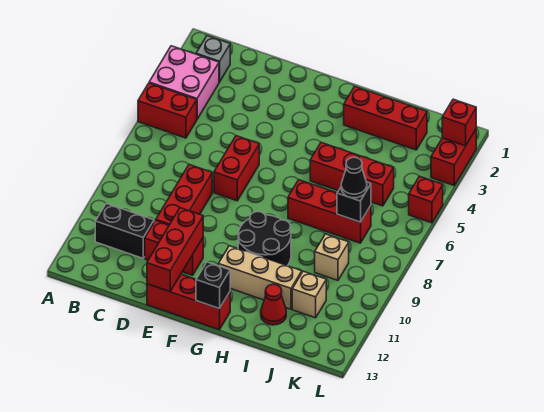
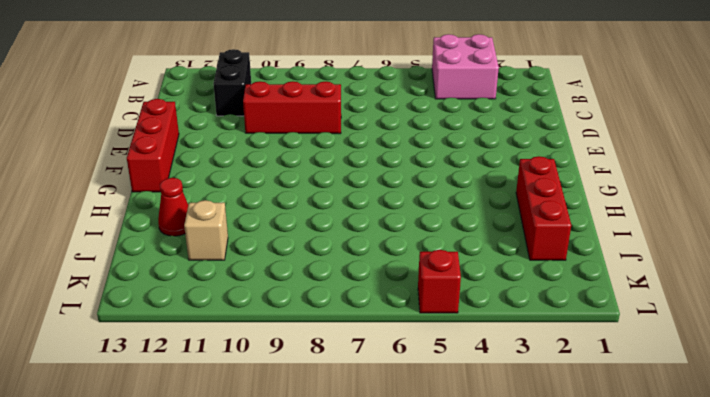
none -> red brick A5:B5 level 1
none -> grey brick B2 level 1
none -> red brick D11:E11 level 1

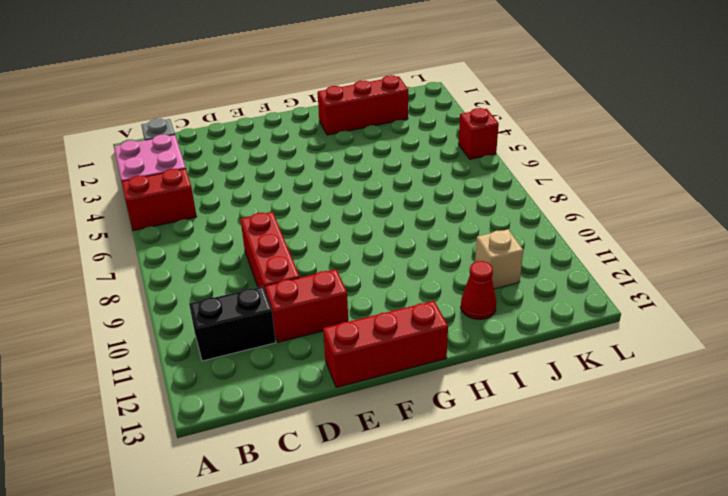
none -> red brick E6:E7 level 1
none -> black round brick G9:H10 level 1
none -> tan brick G11:I11 level 1

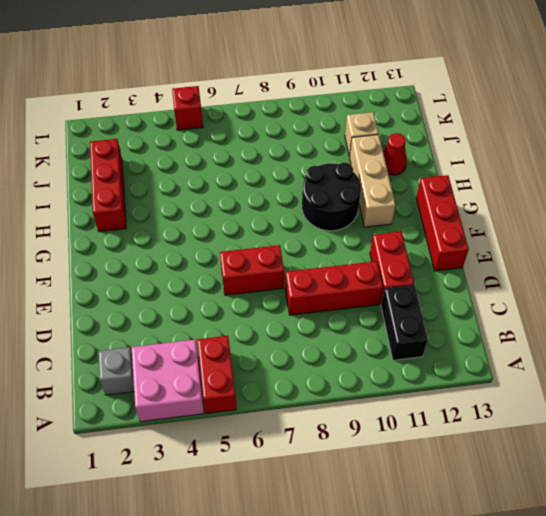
none -> red brick H5:J5 level 1
none -> red brick H7:J7 level 1
none -> tan brick J9 level 1

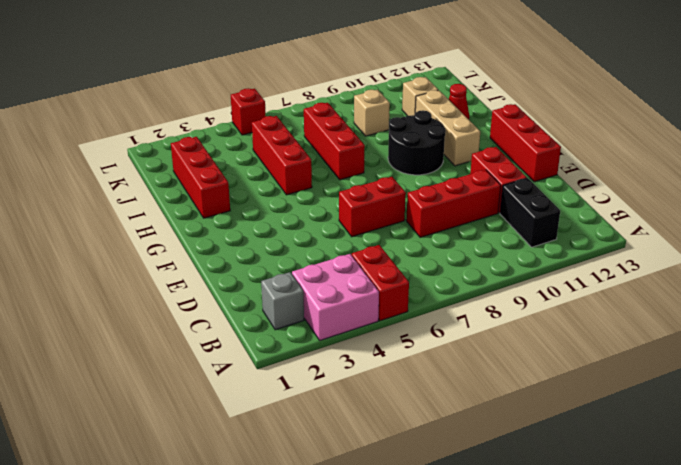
none -> red brick L2:L3 level 1
none -> red brick E11:E13 level 2
none -> black brick G13 level 2

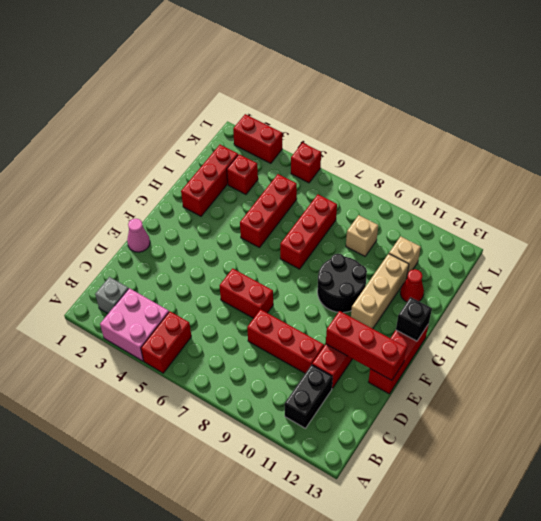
pink cone E1 level 1 -> none
red brick J3 level 1 -> red brick L2 level 2
none -> black brick J7 level 2
none -> black cone J7 level 3

